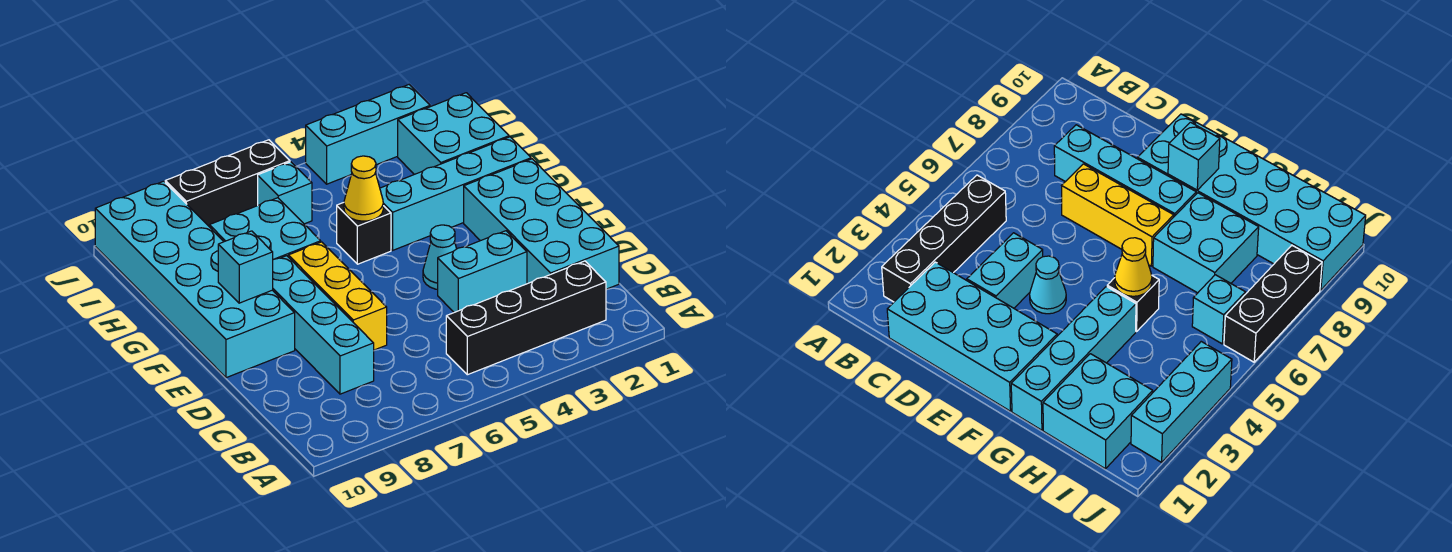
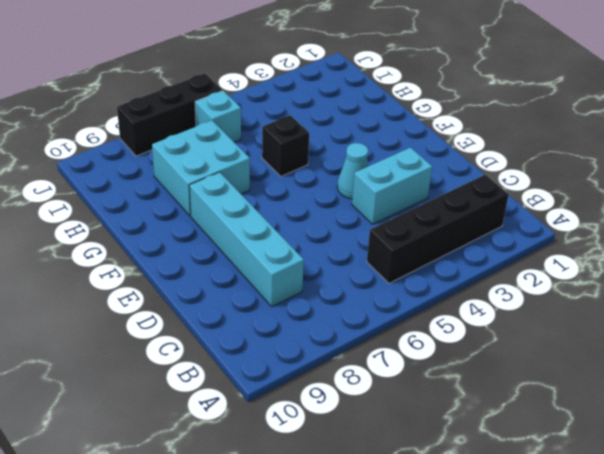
none -> cyan brick C1:F2 level 1
none -> yellow brick D7:F7 level 1
none -> cyan brick E9:J10 level 1

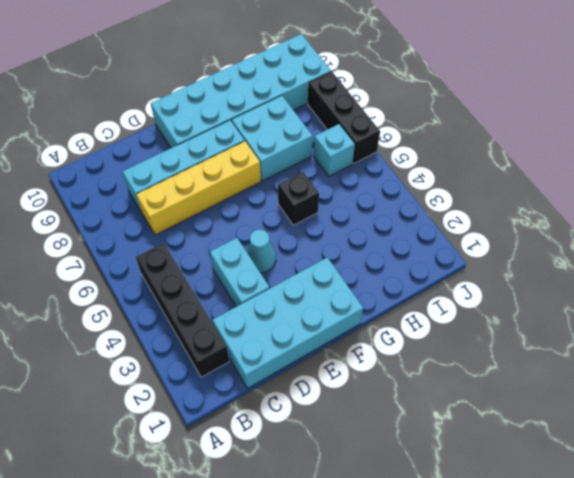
yellow brick C7:F7 level 1 -> yellow brick D7:F7 level 1
none -> cyan brick G1:G4 level 1
none -> cyan brick H1:I2 level 1
none -> cyan brick J2:J4 level 1

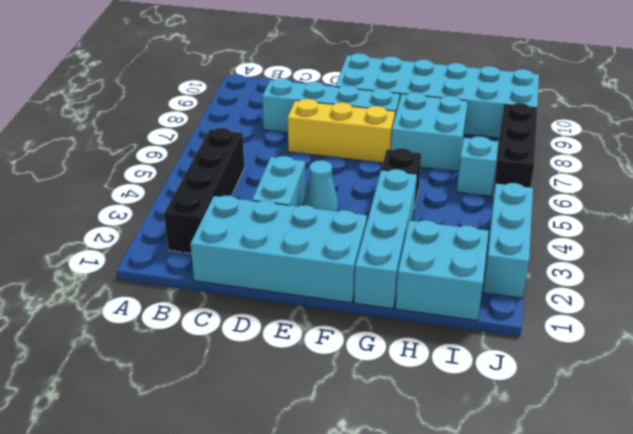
none -> cyan brick F9 level 2
none -> yellow cone G5 level 2

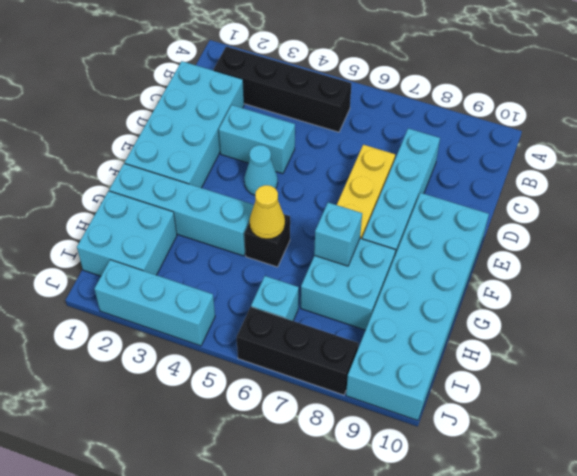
cyan brick G7 level 2 -> cyan brick F9 level 2

